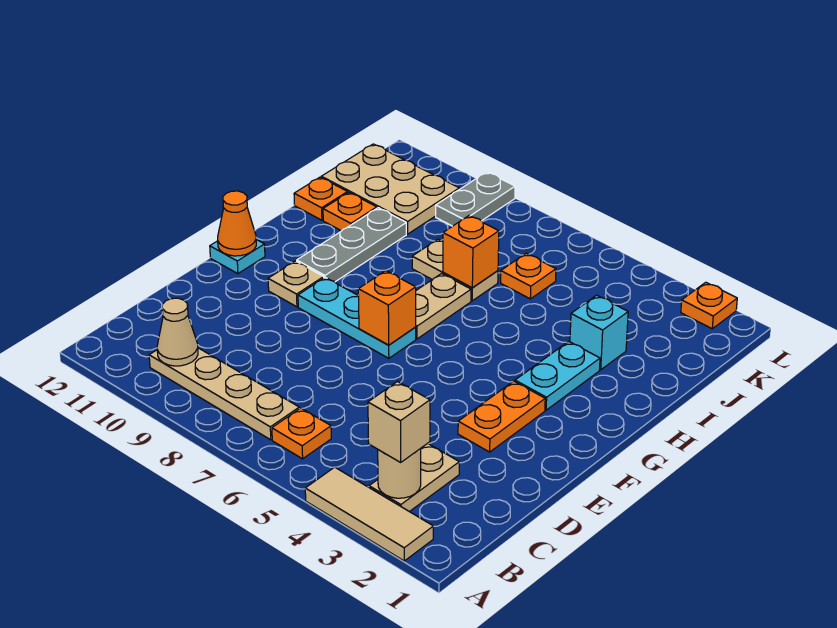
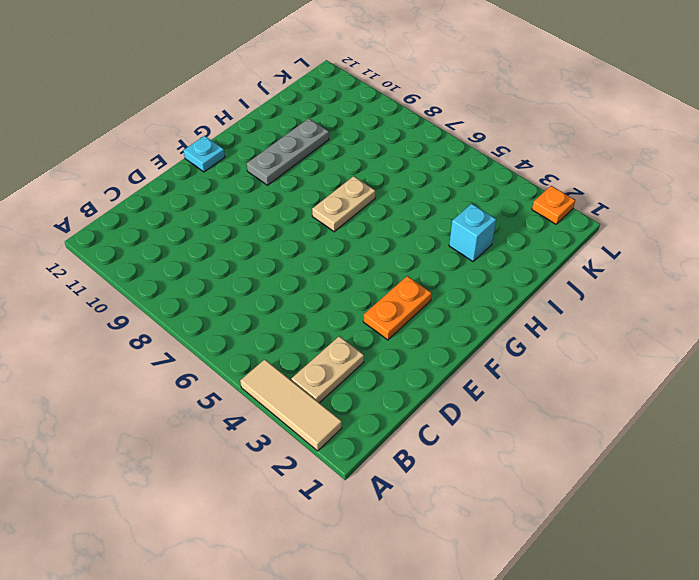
none -> orange plate B6 level 1
none -> tan plate B7:B10 level 1
none -> cyan plate F7:F9 level 1

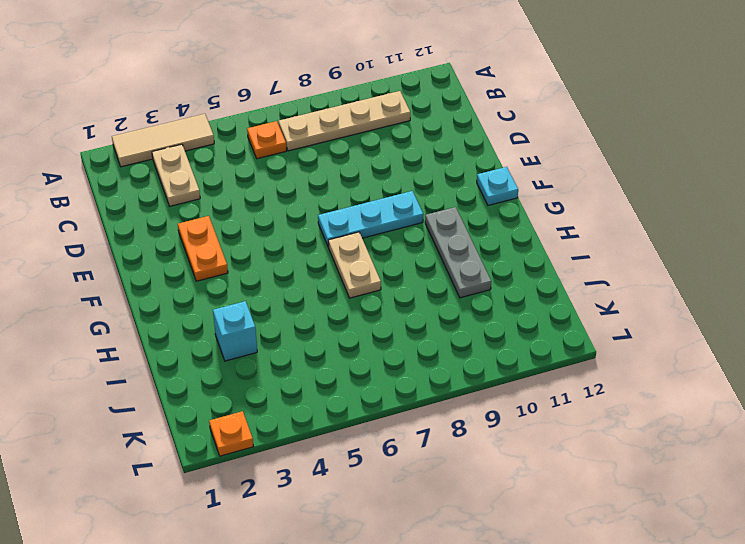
none -> tan plate F10 level 1
none -> cyan plate G3:H3 level 1
none -> tan plate I7:I8 level 1

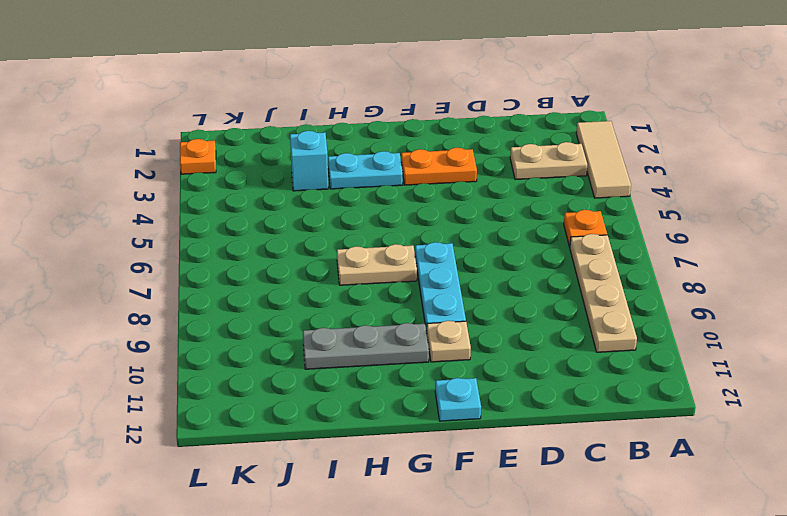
none -> tan plate I7:I8 level 1
none -> orange plate I11 level 1
none -> orange plate I12 level 1

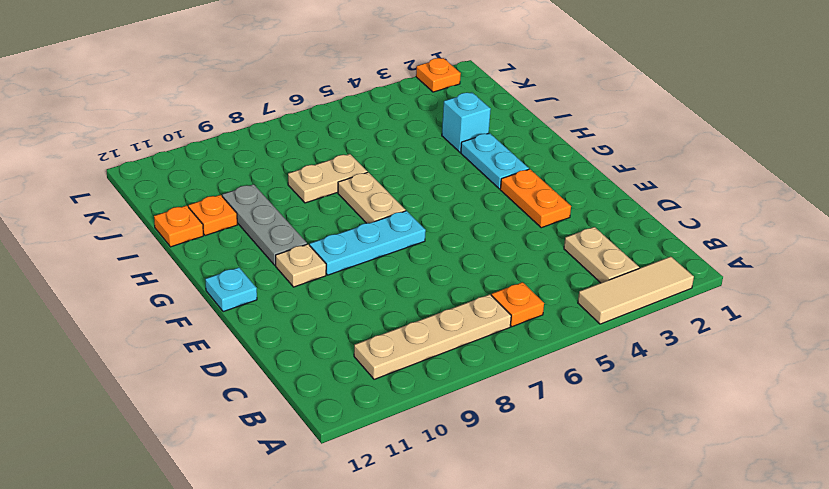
none -> orange plate J6 level 1
none -> tan plate J10:K12 level 1
none -> grey plate K9:L9 level 1

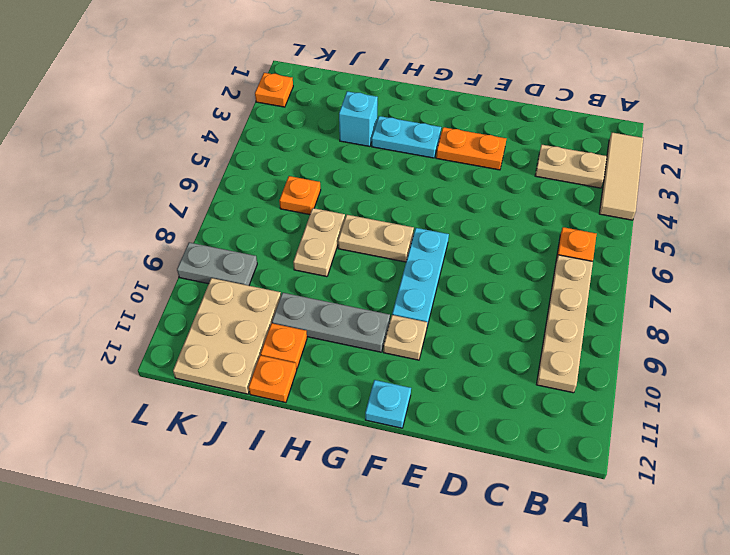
none -> tan round brick B3 level 2
none -> tan cone B10 level 2
none -> orange brick F7 level 2

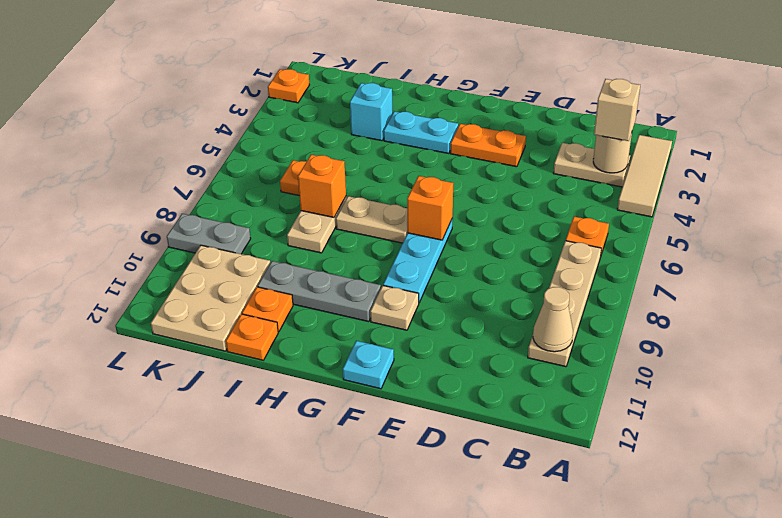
none -> orange cone F12 level 2

